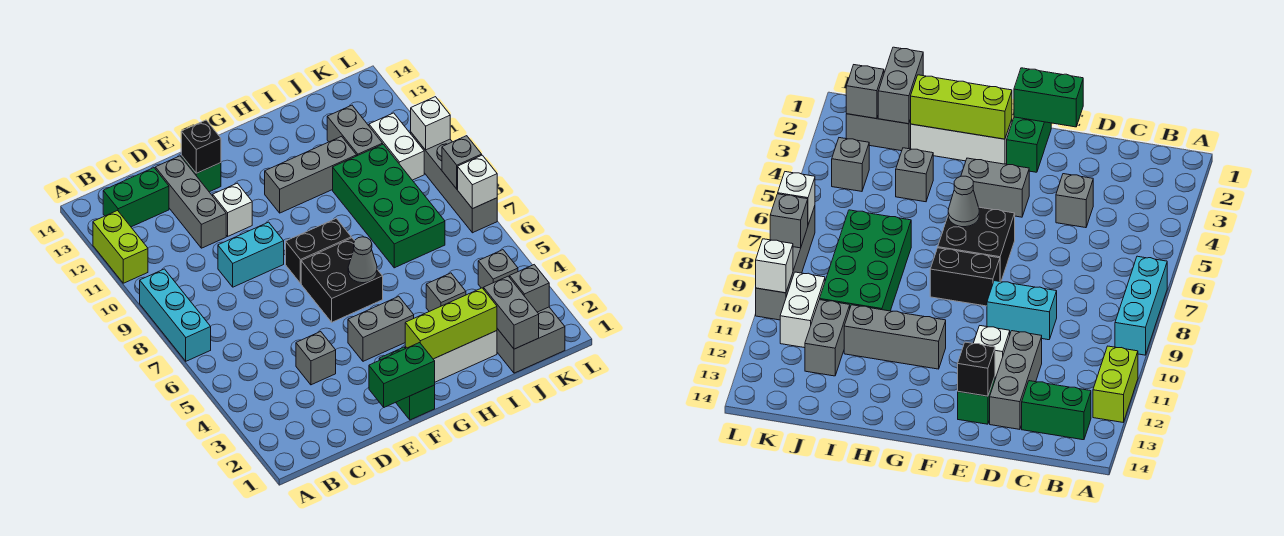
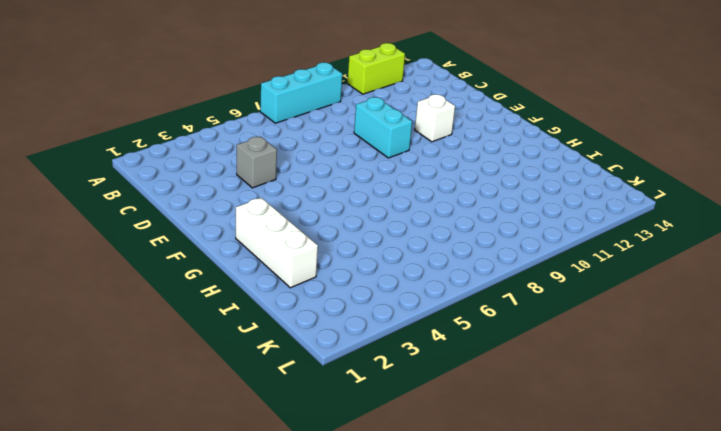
none -> green brick B13:C13 level 1
none -> grey brick D11:D13 level 1
none -> green brick E13 level 1
none -> green brick F1:F2 level 1

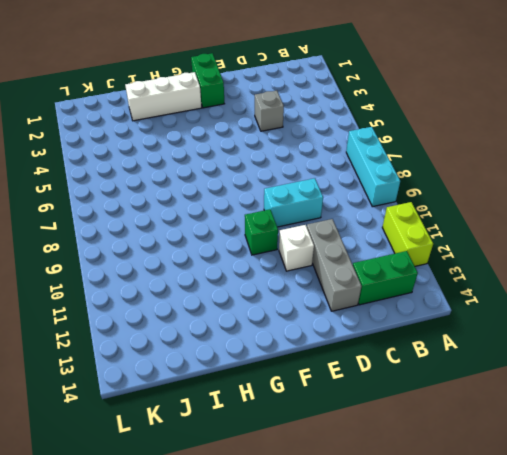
green brick F10 level 1 -> green brick E13 level 1
none -> grey brick F4:G4 level 1
none -> black brick F6:G7 level 1
none -> black brick F8:G8 level 1
none -> grey brick G11:I11 level 1

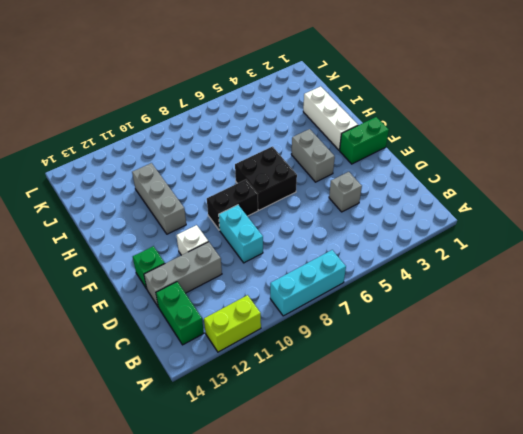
black brick F8:F9 level 1 -> black brick F8:G8 level 1
none -> grey brick I4 level 1
none -> green brick I7:J10 level 1
none -> grey brick J1:K2 level 1
none -> grey brick J11:J12 level 1

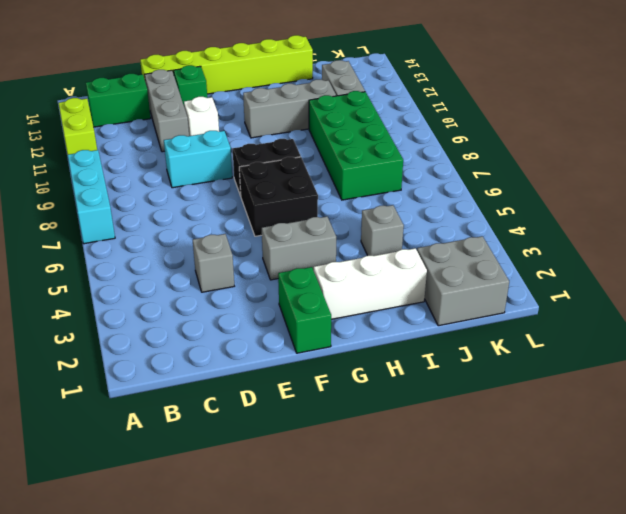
lime brick D14:I14 level 1 -> none
none -> grey brick K4 level 1
none -> white brick K10:K11 level 1
none -> grey brick L7:L10 level 1
none -> green brick E1:F1 level 2

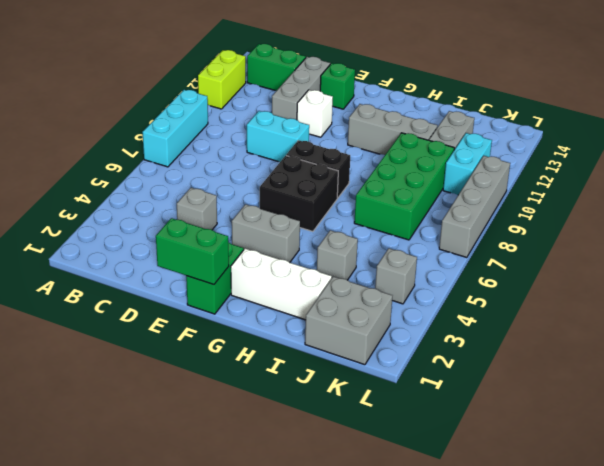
cyan brick K10:K11 level 1 -> white brick K10:K11 level 1
none -> black brick E13 level 2
none -> lime brick G2:I2 level 2
none -> grey cone G6 level 2
none -> grey brick J1:J2 level 2

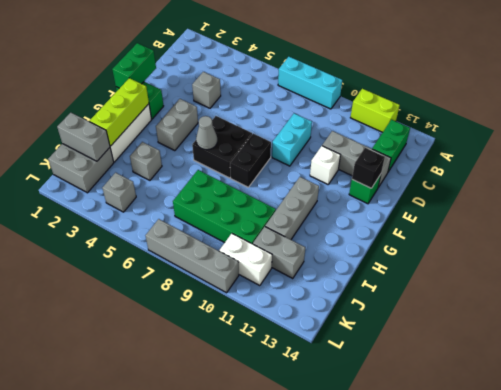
none -> grey brick K2 level 2
none -> white brick L7 level 2
none -> grey brick L8 level 2
none -> white brick L10 level 2

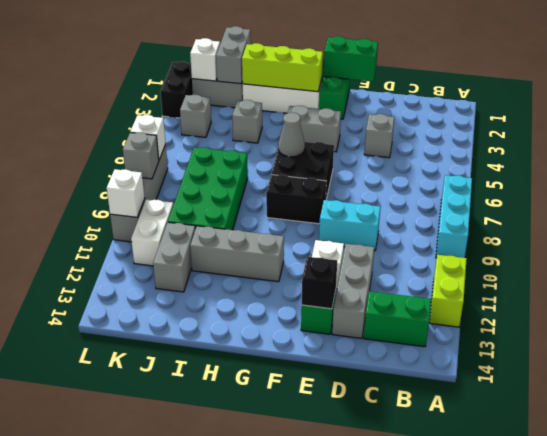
white brick K2 level 2 -> grey brick K2 level 2
black brick L2:L3 level 1 -> none

